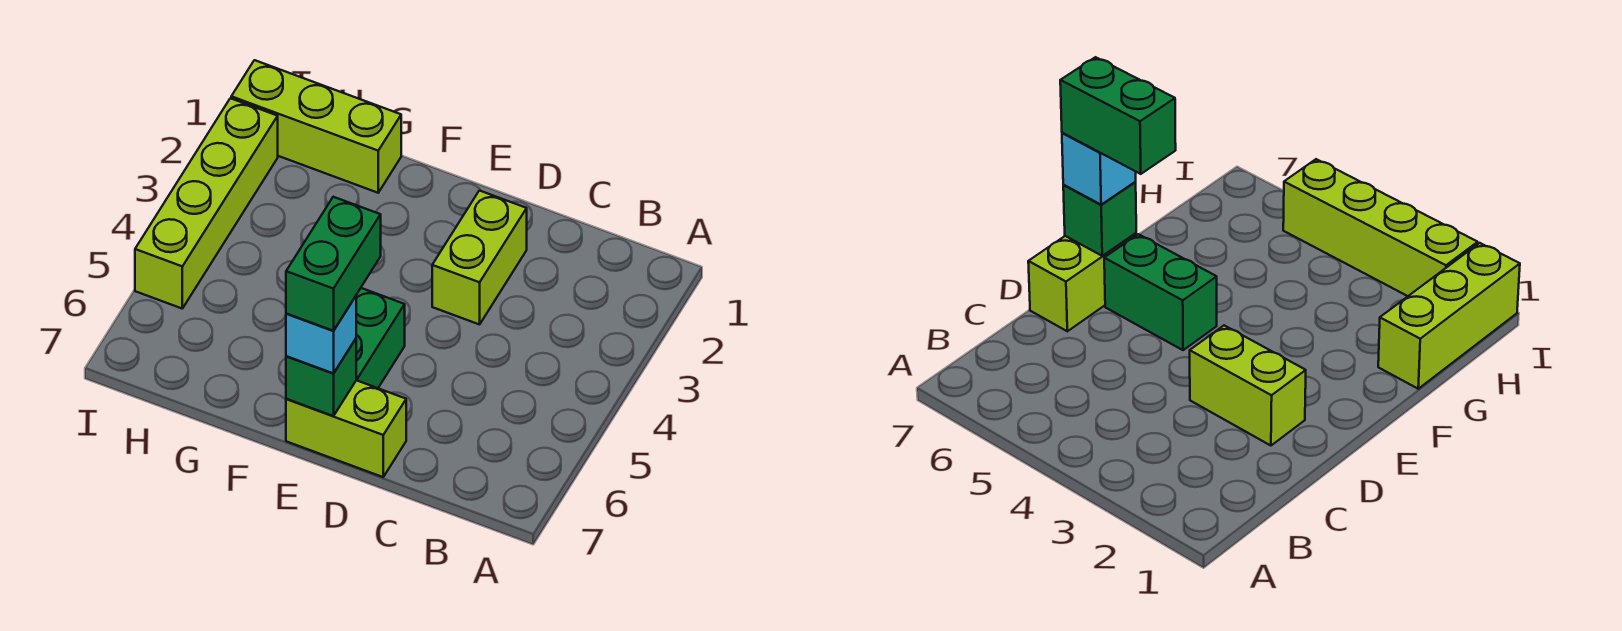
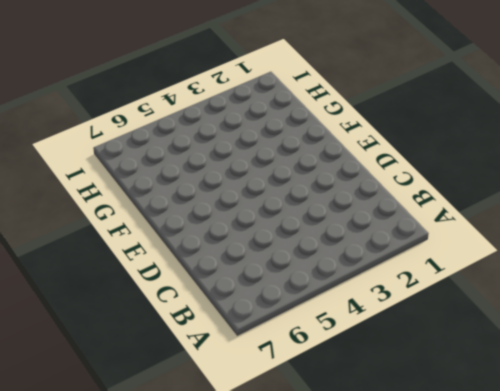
none -> lime brick D2:D3 level 1
none -> lime brick D7:E7 level 1

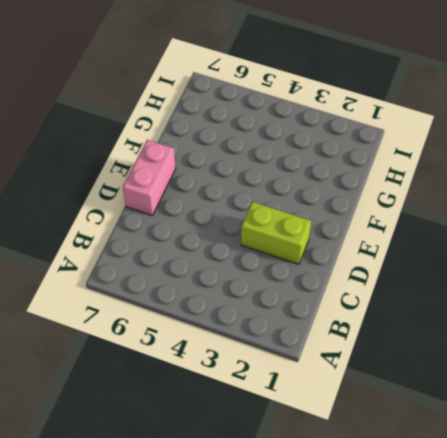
pink brick D7:E7 level 1 -> lime brick D7:E7 level 1
none -> green brick E5:E6 level 1
none -> lime brick G1:I1 level 1

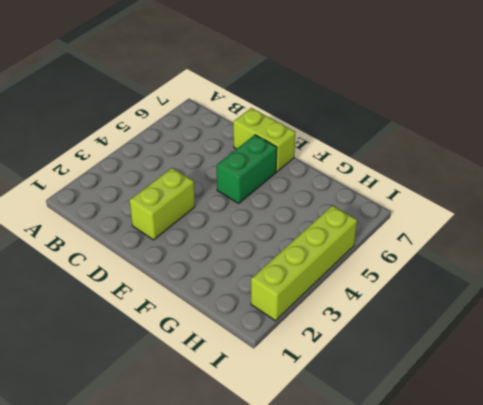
none -> lime brick G1:I1 level 1
none -> green brick E7 level 2

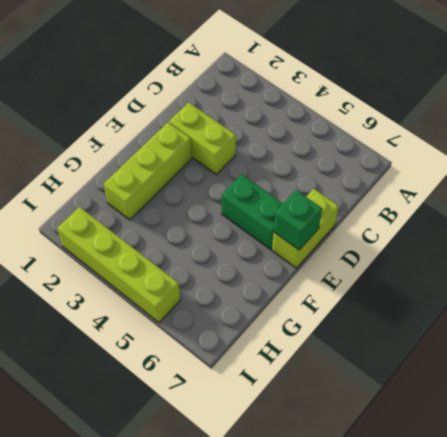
lime brick E2:G2 level 1 -> lime brick G1:I1 level 1
none -> cyan brick E7 level 3
none -> green brick E6:E7 level 4

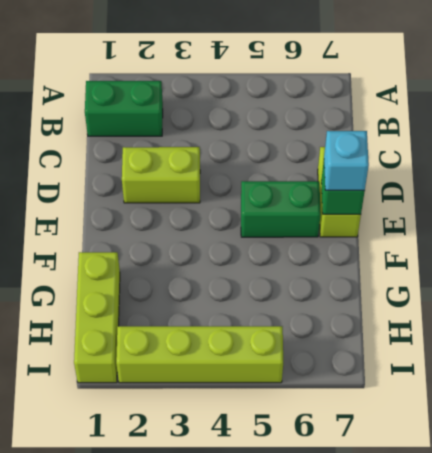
green brick B1:B2 level 1 -> green brick E6:E7 level 4

